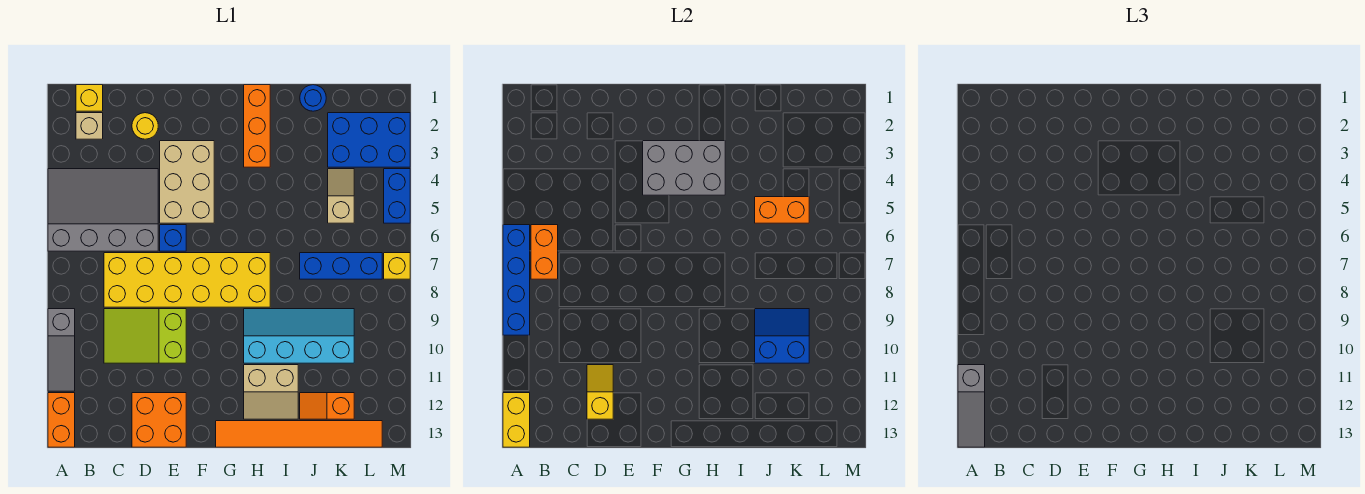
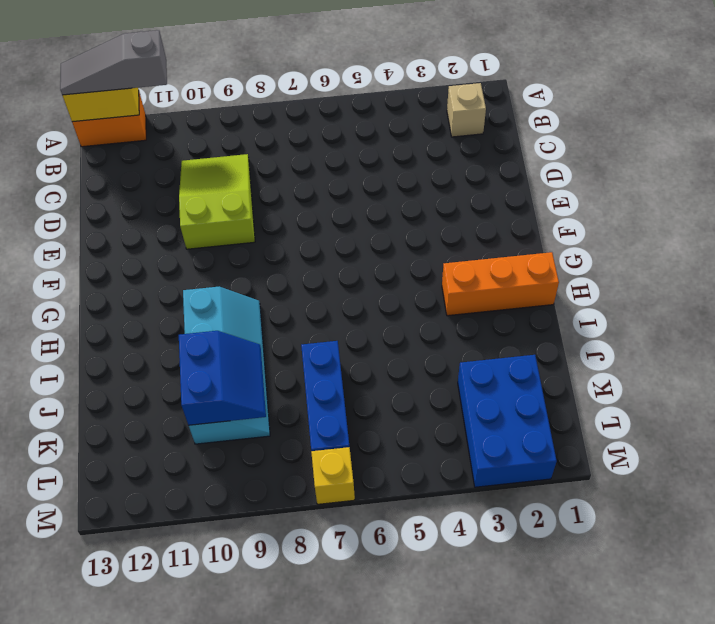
none -> grey slope A4:D6 level 1 top 6
none -> grey slope A9:A11 level 1 top 9
none -> yellow brick B1 level 1
none -> yellow brick C7:H8 level 1

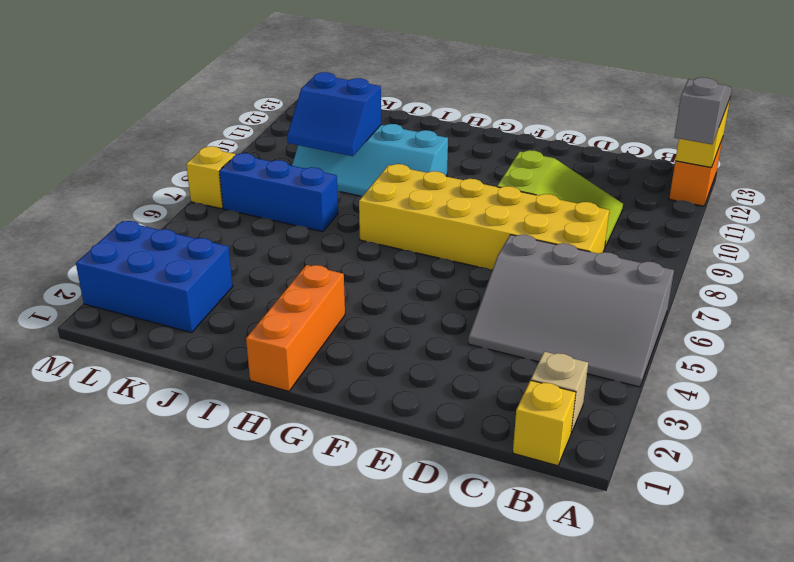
none -> grey slope A9:A11 level 1 top 9
none -> yellow round brick D2 level 1
none -> orange brick D12:E13 level 1
none -> tan brick E3:F5 level 1

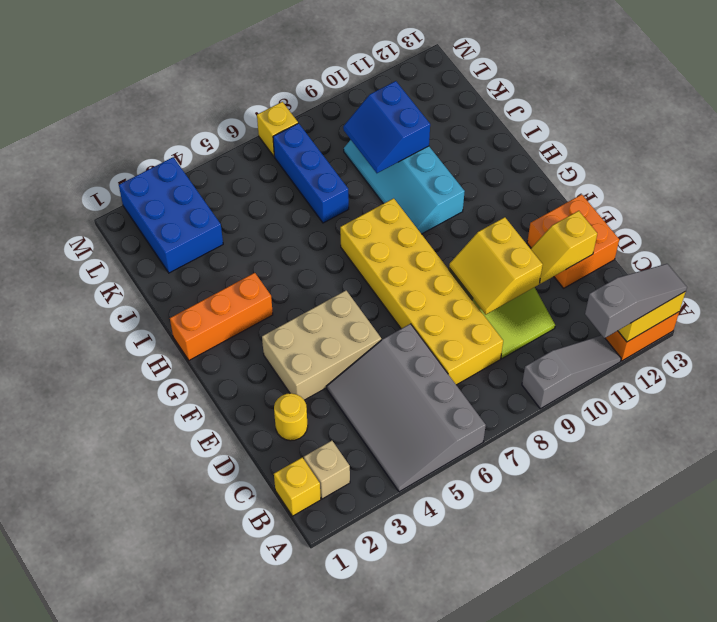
yellow slope D9:E10 level 2 top 10 -> none
none -> blue brick E6 level 1
none -> orange tile G13:L13 level 1
none -> tan slope H11:I12 level 1 top 11
none -> blue round brick J1 level 1

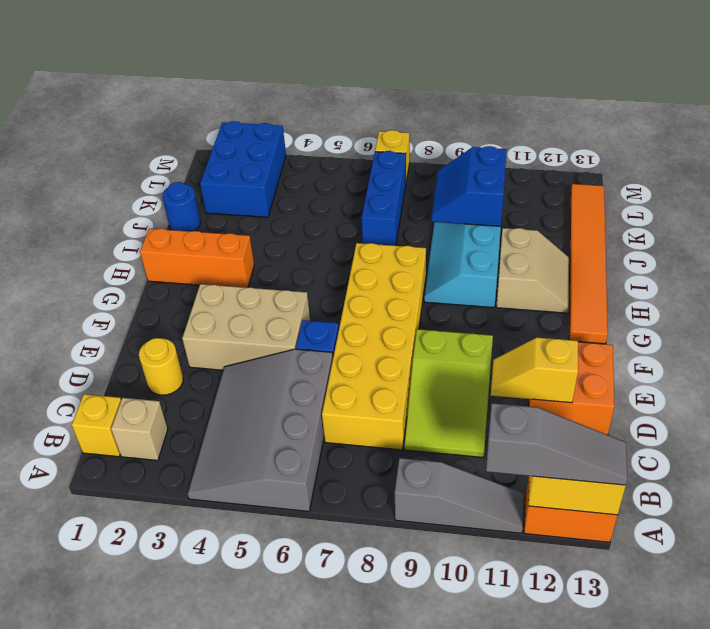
none -> orange slope J12:K12 level 1 top K
none -> tan slope K4:K5 level 1 top 5
none -> blue brick M4:M5 level 1
none -> blue brick A6:A9 level 2

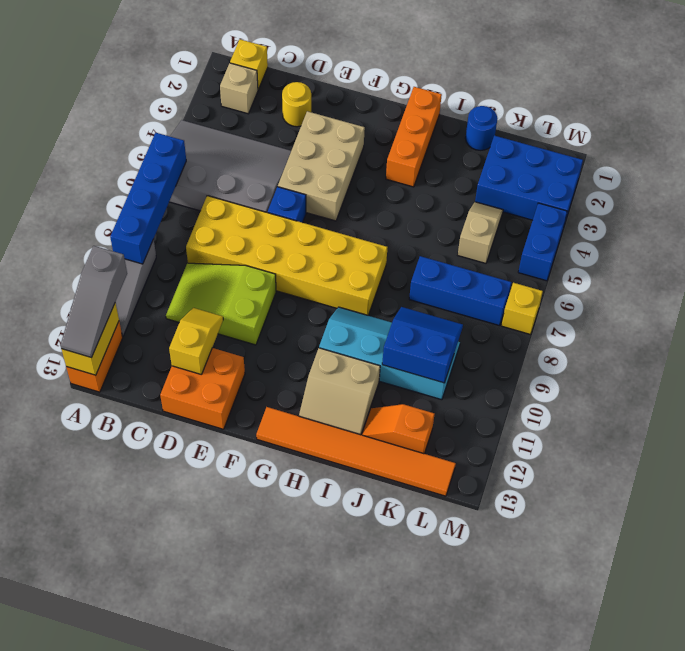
none -> orange brick B6:B7 level 2
none -> grey brick F3:H4 level 2
none -> orange brick J5:K5 level 2

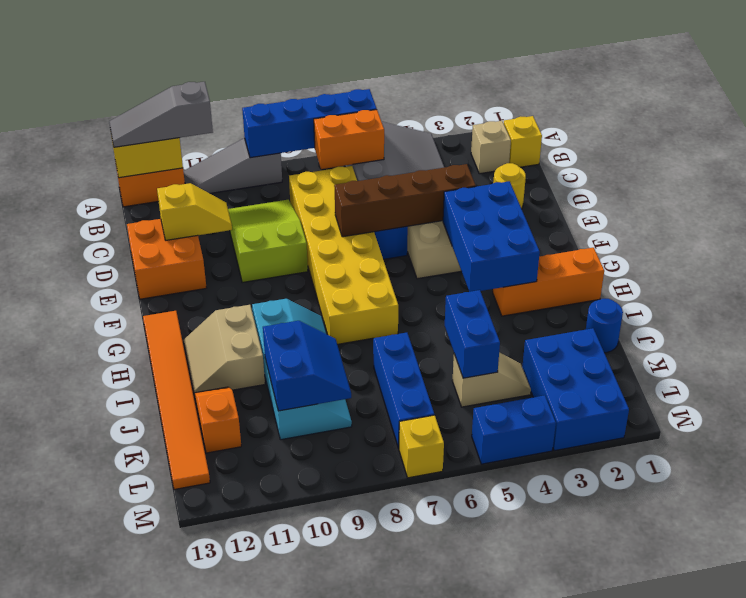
brown brick E4:E7 level 2 -> none
blue brick F3:H4 level 2 -> grey brick F3:H4 level 2
blue brick J5:K5 level 2 -> orange brick J5:K5 level 2

